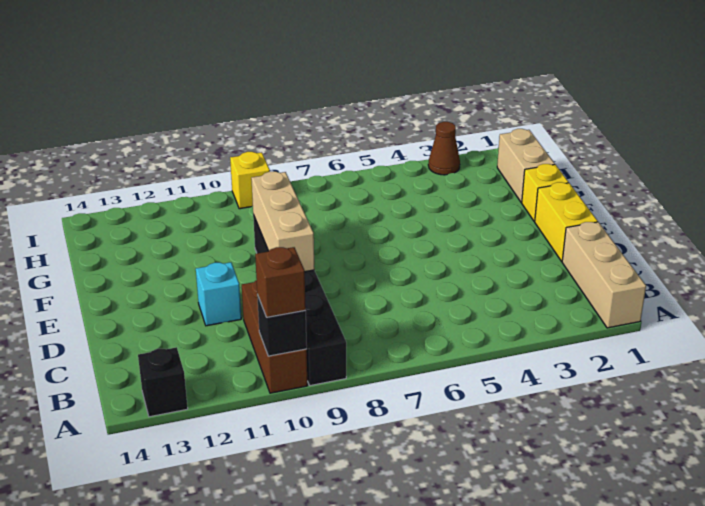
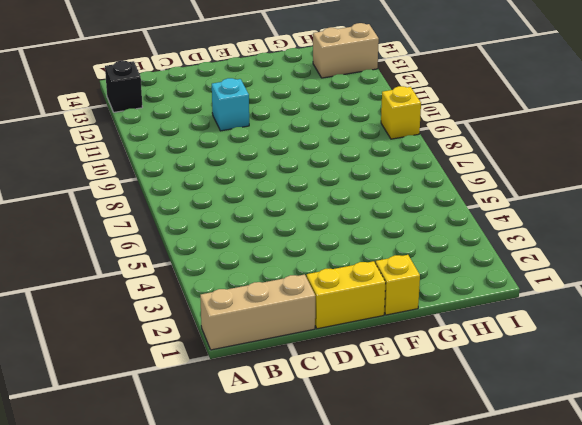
tan brick H13:I13 level 1 -> tan brick G1:H1 level 1
none -> black brick A9:F9 level 1
none -> brown brick A10:C10 level 1
none -> brown cone I3 level 1

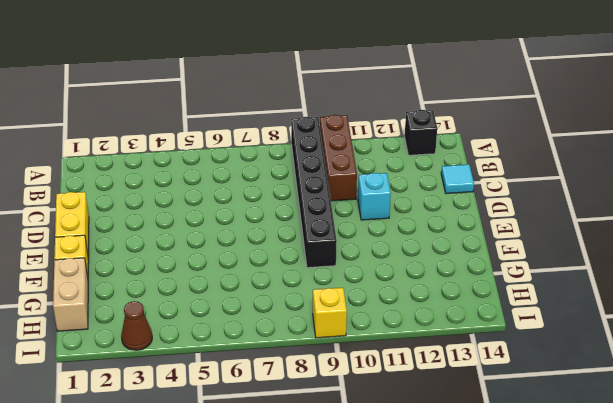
cyan tile C14 level 1 -> none
none -> tan brick A1:C1 level 1
none -> black brick A10 level 2
none -> tan brick D9:F9 level 2

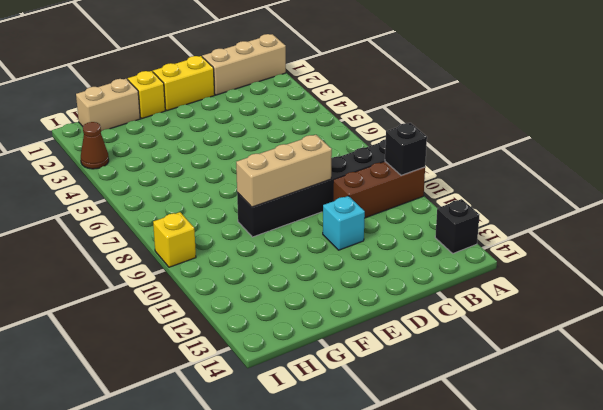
none -> brown brick A10 level 3

